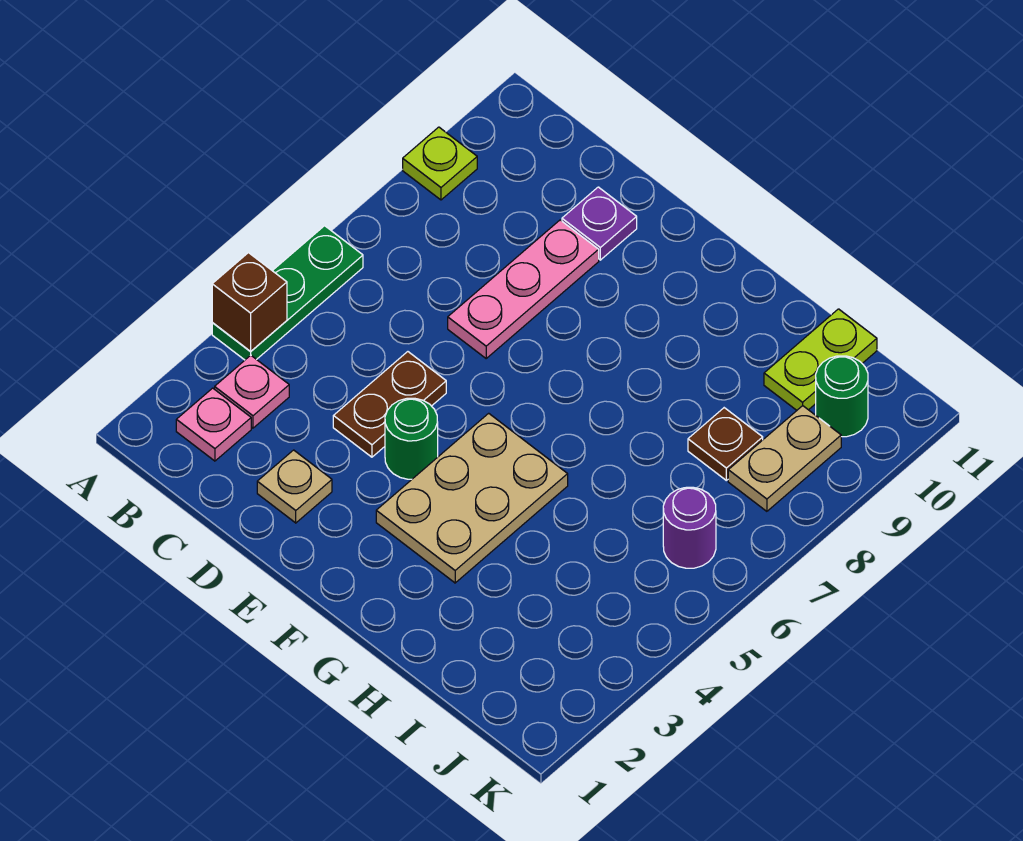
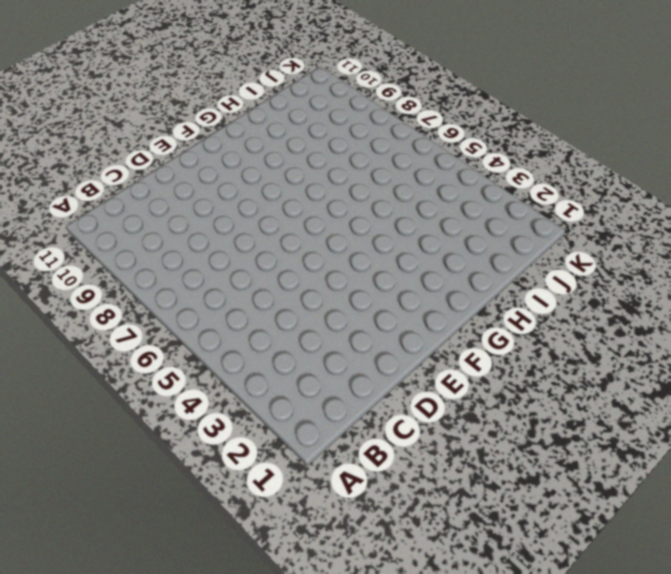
none -> green plate A4:A6 level 1
none -> lime plate A9 level 1
none -> pink plate B2 level 1

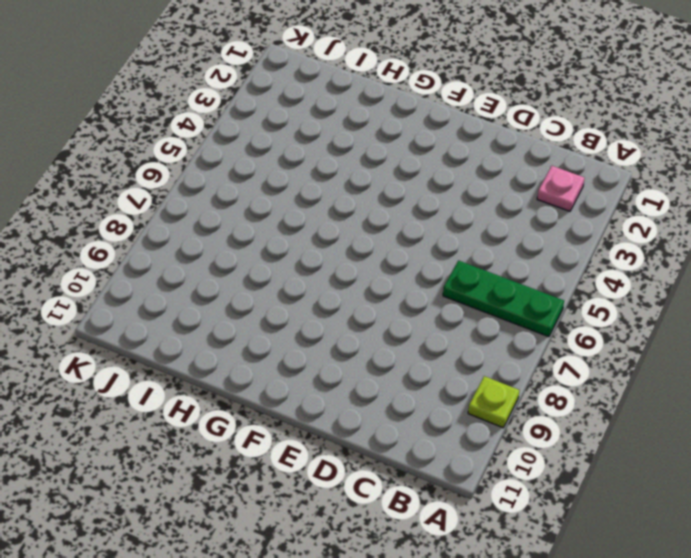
green plate A6:C6 level 1 -> green plate A4:A6 level 1
none -> pink plate B3 level 1
none -> tan plate D2 level 1
none -> brown plate D4:D5 level 1

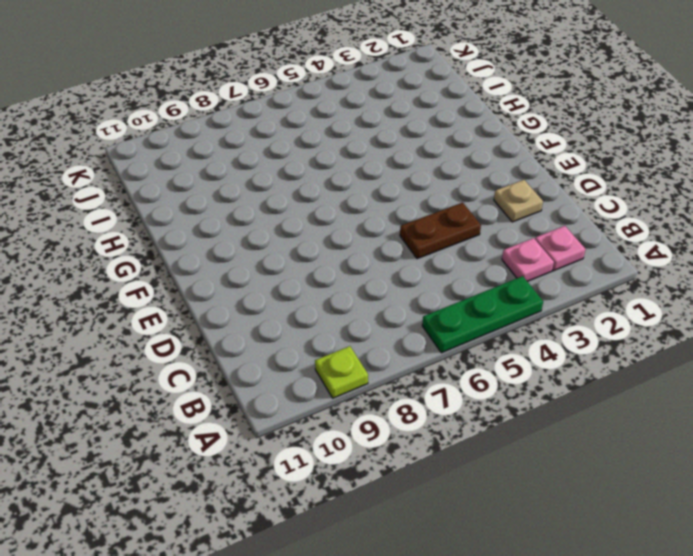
none -> pink plate D7:D9 level 1
none -> purple plate D10 level 1
none -> green round brick E4 level 1

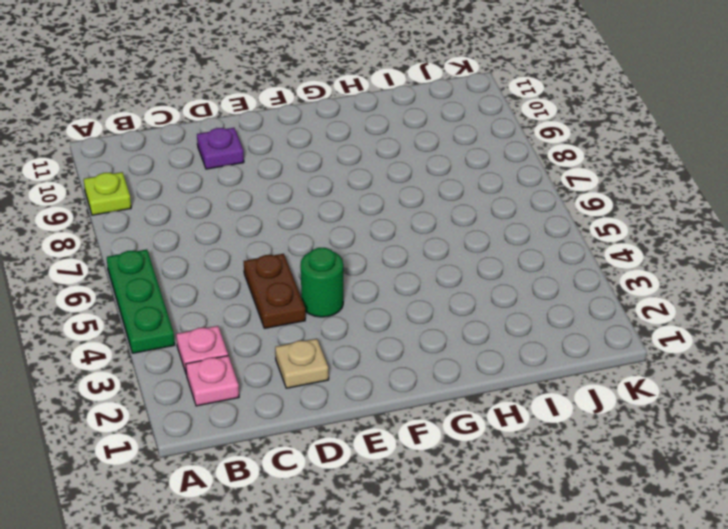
none -> pink plate D7:D9 level 1
none -> tan plate F3:G5 level 1
none -> brown plate I8 level 1

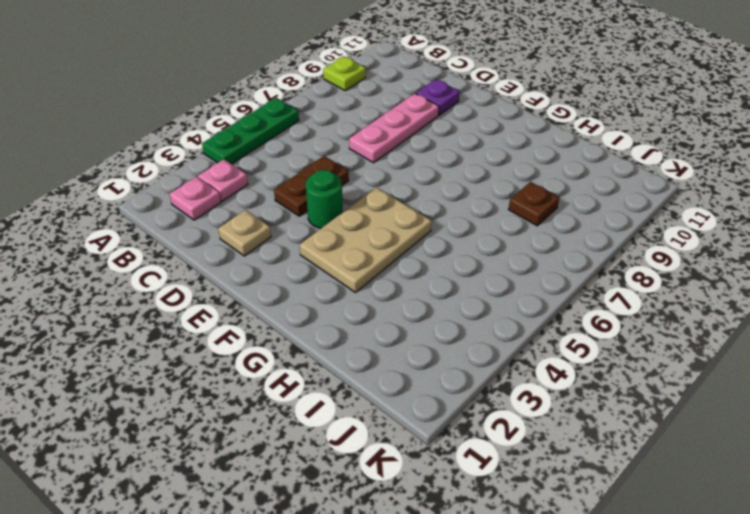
none -> lime plate I10:I11 level 1
none -> purple round brick J6 level 1
none -> tan plate J8:J9 level 1

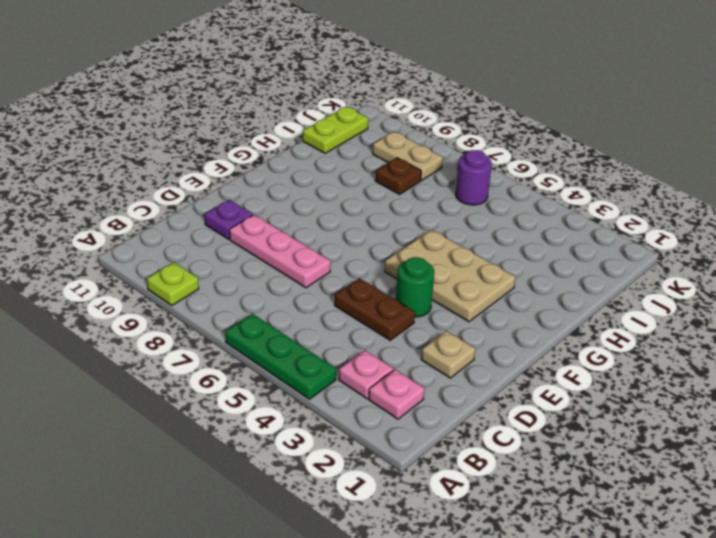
lime plate I11:J11 level 1 -> lime plate I10:I11 level 1
none -> green round brick J10 level 1
none -> brown brick A4 level 2

